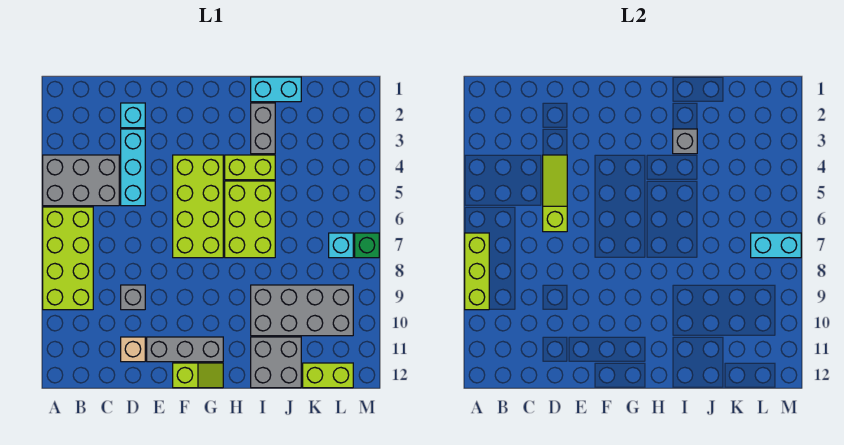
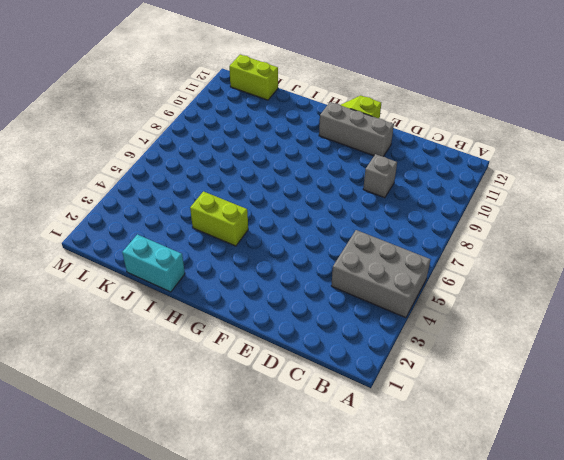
none -> lime brick A6:B9 level 1
none -> cyan brick D2 level 1
none -> cyan brick D3:D5 level 1

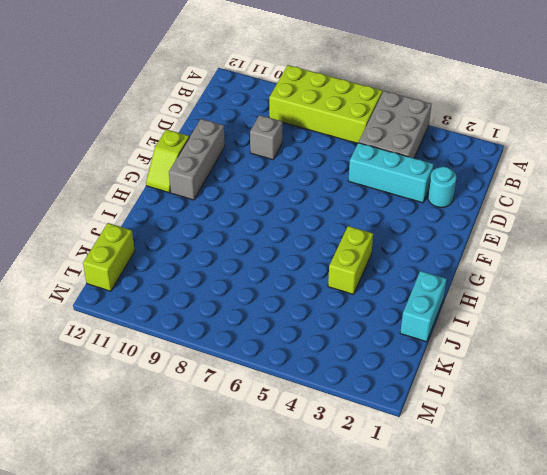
cyan round brick D2 level 1 -> cyan brick D2 level 1
none -> tan brick D11 level 1
none -> lime brick F4:G7 level 1
none -> lime brick H5:I7 level 1

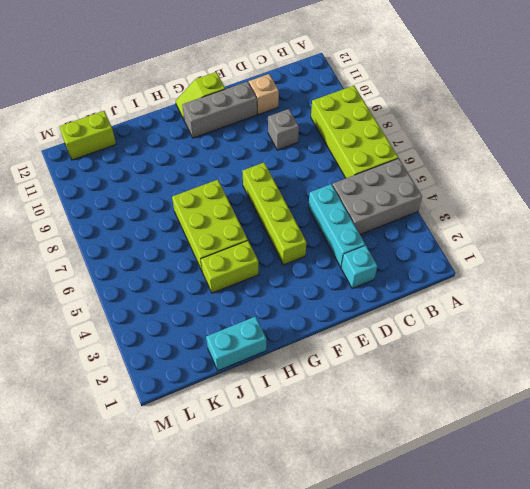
lime brick F4:F7 level 1 -> lime brick F4:G7 level 1
none -> grey brick I2:I3 level 1
none -> grey brick I9:L10 level 1
none -> grey brick I11:J12 level 1

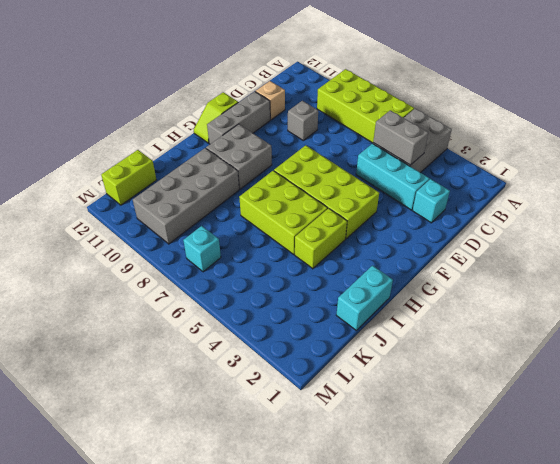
grey brick C4:C5 level 2 -> grey brick I2:I3 level 1
grey brick G9:H10 level 1 -> grey brick I11:J12 level 1
none -> green brick M7 level 1
none -> lime brick A7:A9 level 2
none -> lime slope D4:D6 level 2 top 6

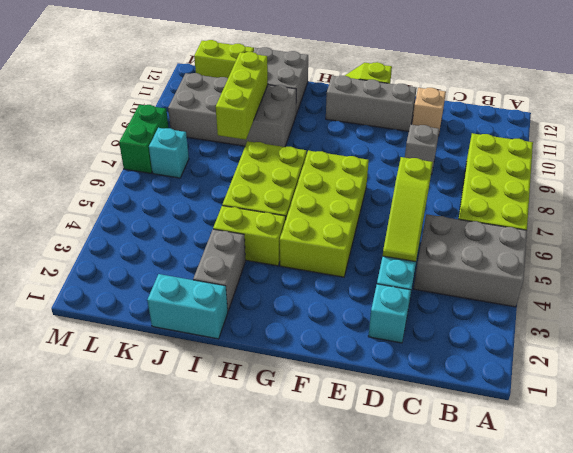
lime brick J8:J10 level 2 -> lime brick A7:A9 level 2
green brick M7:M8 level 1 -> green brick M7 level 1
none -> grey brick I3 level 2
none -> cyan brick L7:M7 level 2

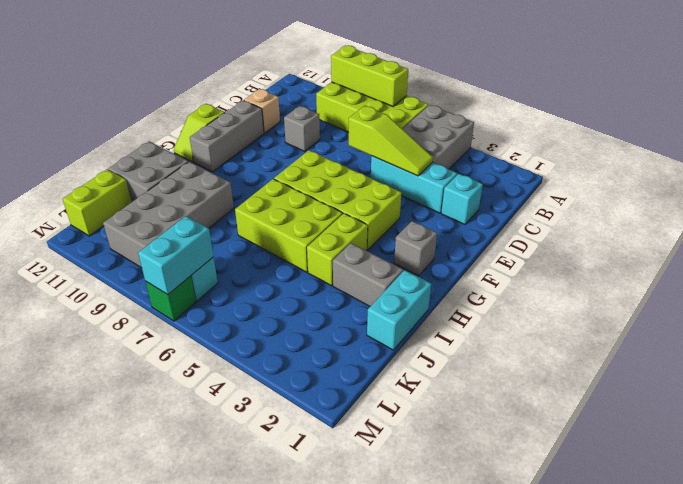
grey brick G2 level 1 -> grey brick I3 level 2

